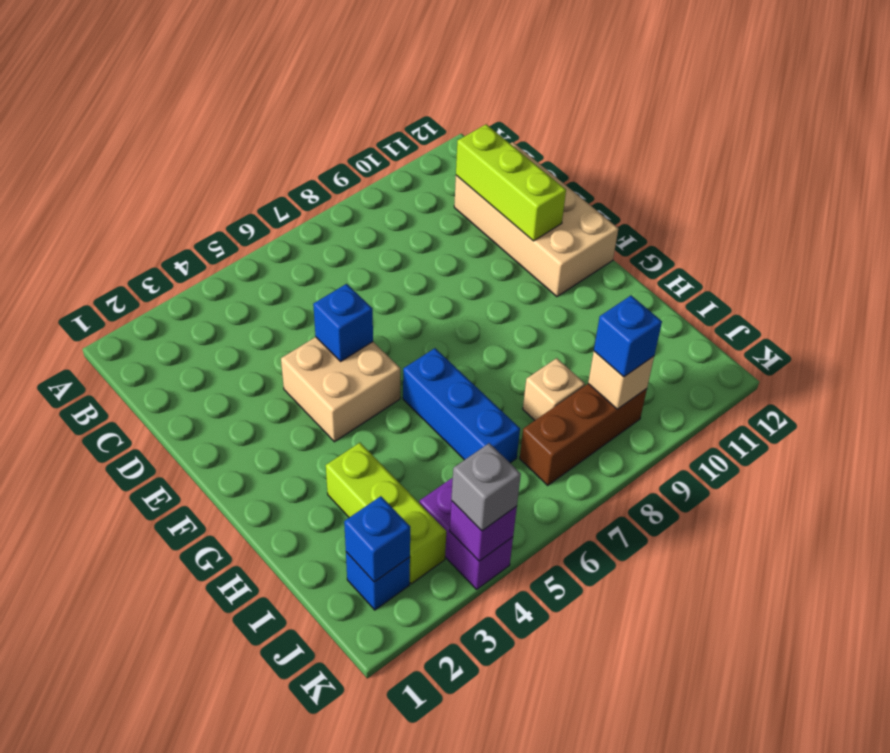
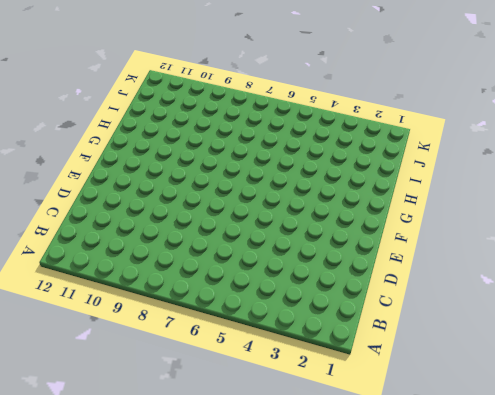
none -> tan brick C11:F12 level 1
none -> tan brick E4:F5 level 1
none -> blue brick G6:I6 level 1

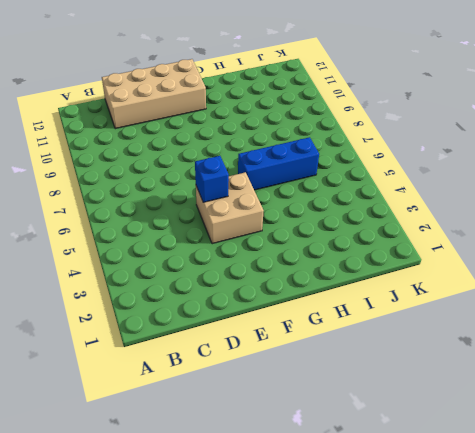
none -> lime brick H3:J3 level 1
none -> tan brick I8 level 1
none -> blue brick J2 level 1

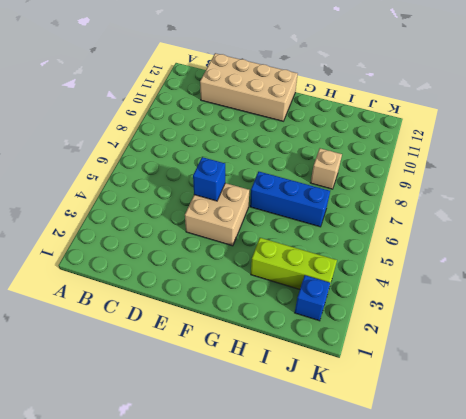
none -> purple brick J4:K4 level 1
none -> brown brick J7:J9 level 1
none -> lime brick C11:E11 level 2

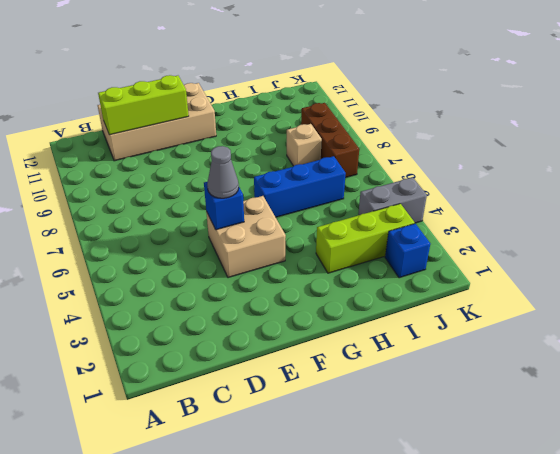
grey cone E5 level 3 -> none
grey brick J4:K4 level 1 -> purple brick J4:K4 level 1
none -> blue brick J2 level 2
none -> tan brick J9 level 2
none -> purple brick K4 level 2

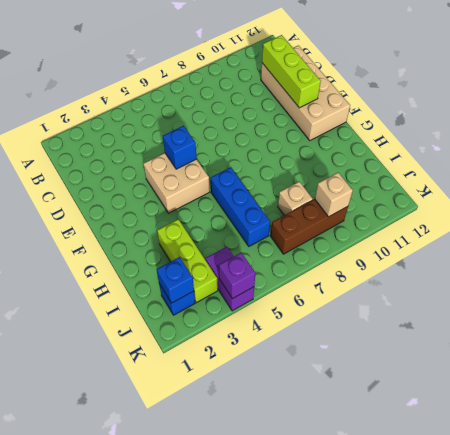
none -> blue brick J9 level 3
none -> grey brick K4 level 3

